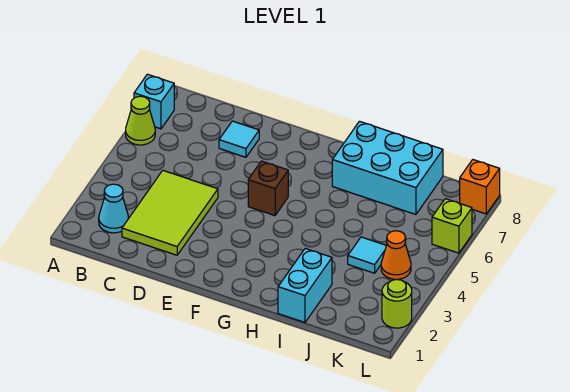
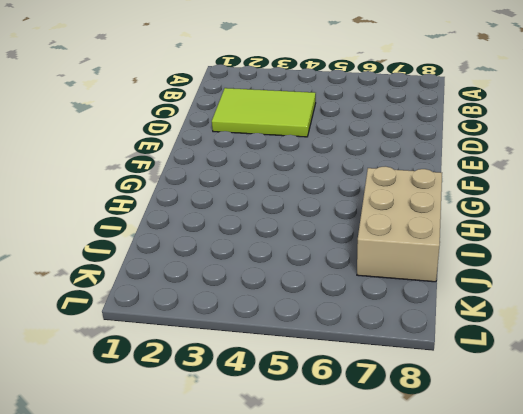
tan brick H7:J8 level 1 -> cyan brick H7:J8 level 1
none -> lime cone A6 level 1
none -> cyan brick A7 level 1
none -> cyan cone B2 level 1

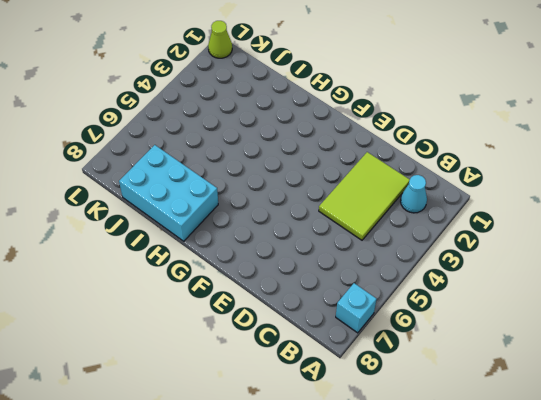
lime cone L1 level 1 -> lime cone A6 level 1
none -> cyan tile D7 level 1
none -> brown brick F5 level 1
none -> cyan brick I1:I2 level 1

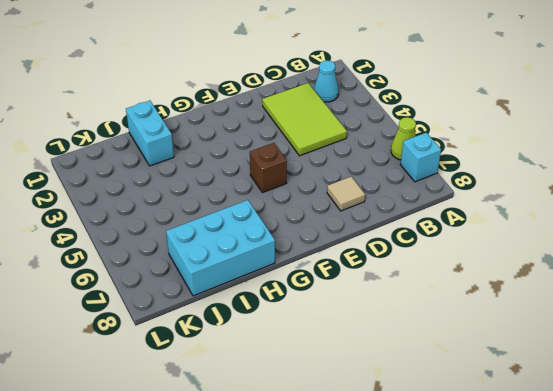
tan tile D7 level 1 -> cyan tile D7 level 1
none -> cyan tile J4 level 1
none -> orange cone K4 level 1
none -> lime round brick L2 level 1

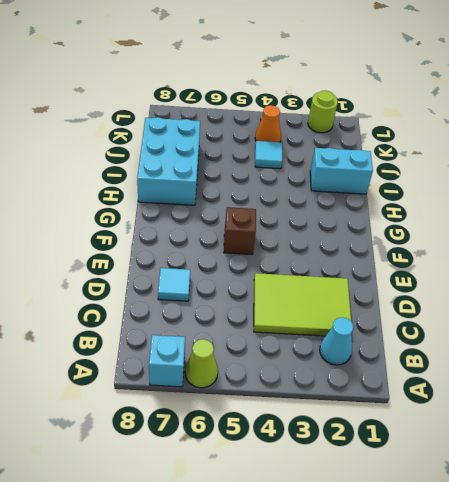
none -> lime brick L6 level 1
none -> orange brick L8 level 1

